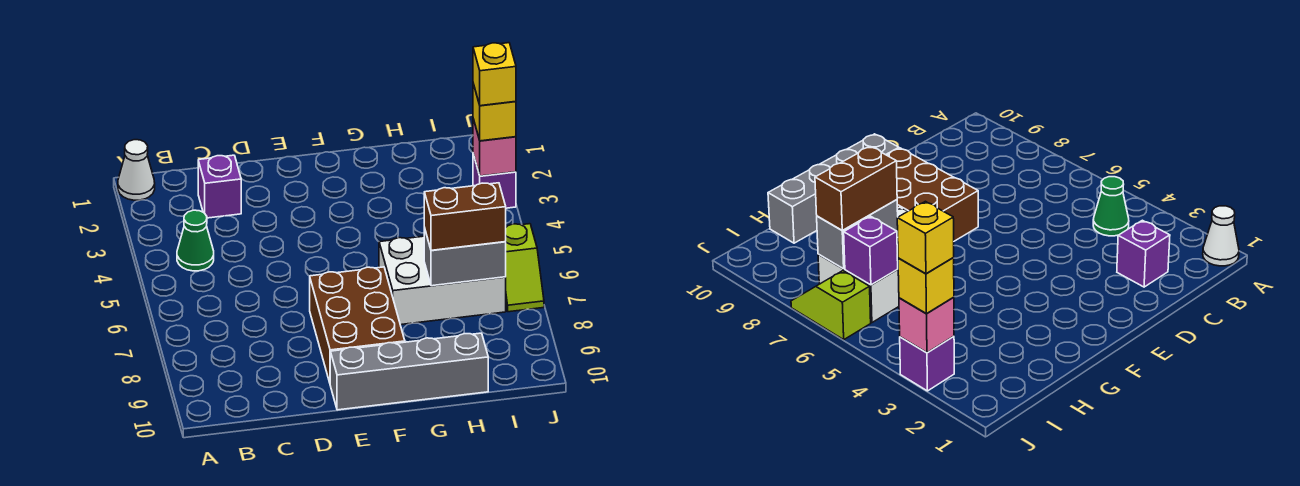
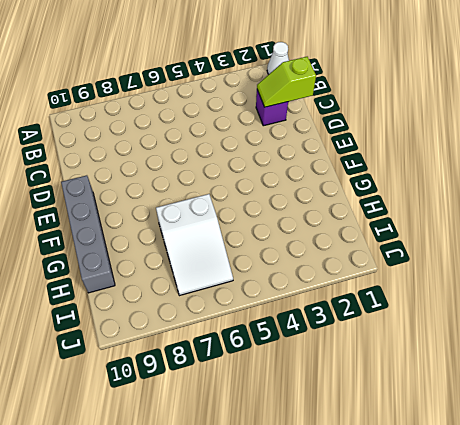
lime slope C1:C2 level 2 top 1 -> lime slope J6:J7 level 1 top 6
white slope G6:I7 level 1 top G -> white brick G6:I7 level 1
none -> green cone B4 level 1
none -> brown brick E7:F9 level 1
none -> purple brick J3 level 1

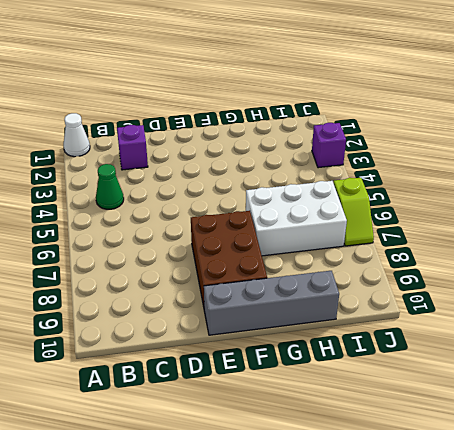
none -> grey brick H7:I7 level 2
none -> purple brick I6 level 2
none -> pink brick J3 level 2

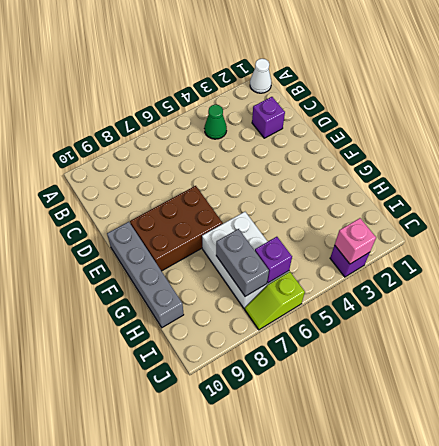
none -> brown brick H7:I7 level 3
none -> yellow brick J3 level 3
none -> yellow brick J3 level 4

